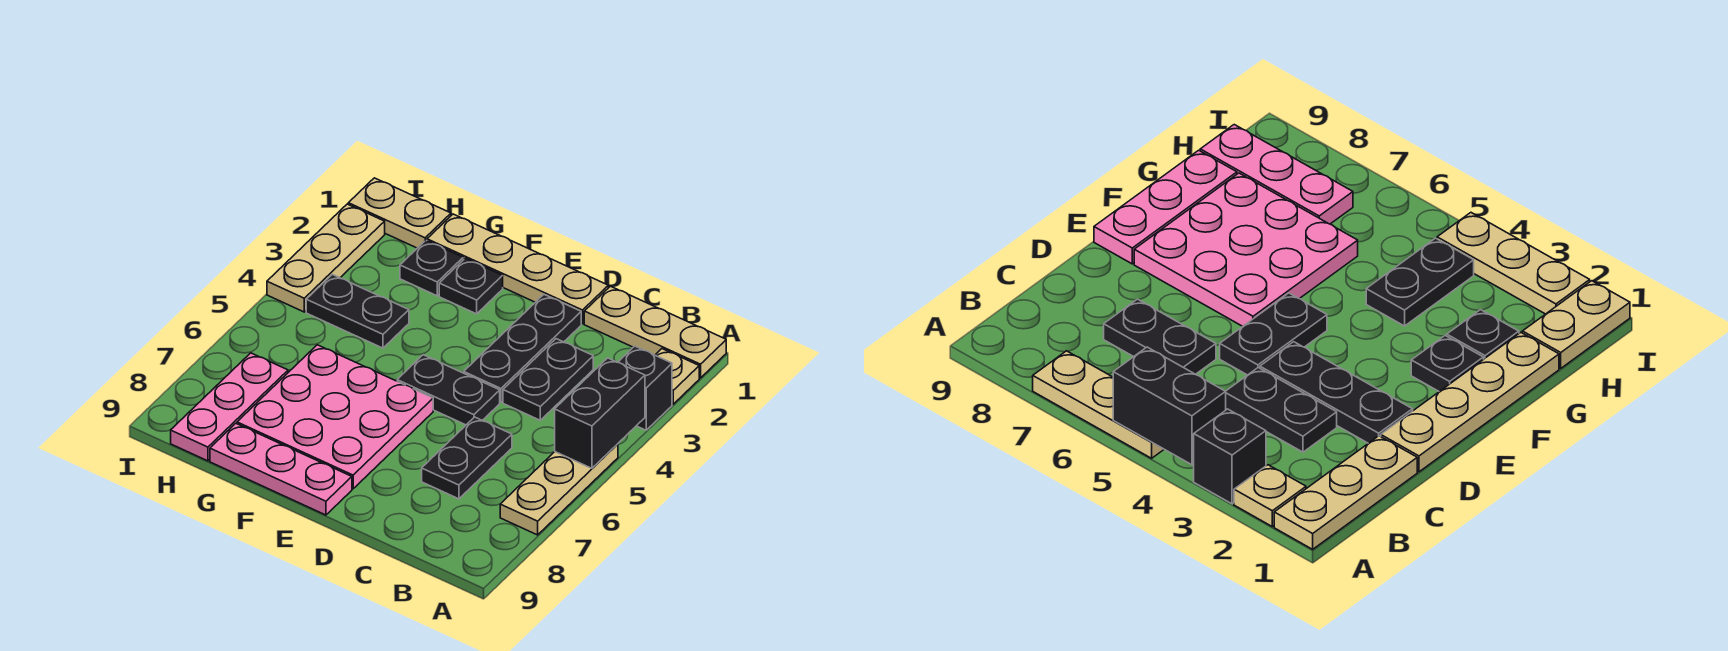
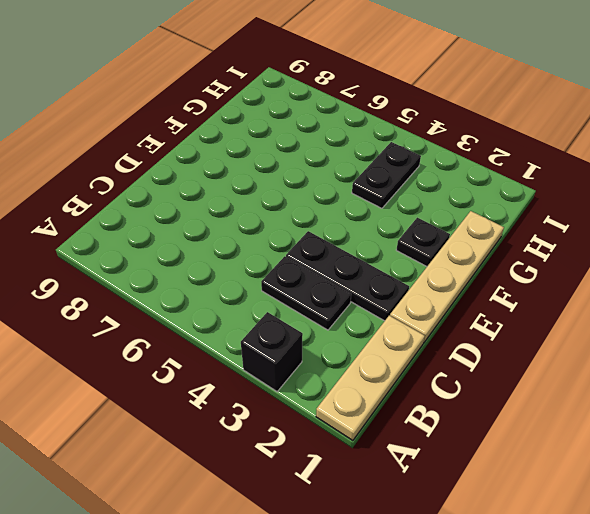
none -> tan plate A2 level 1
none -> tan plate A5:A7 level 1
none -> black plate C6:C7 level 1

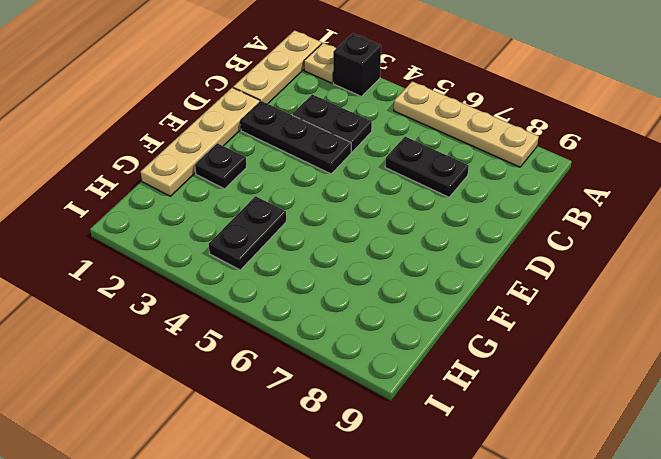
tan plate A5:A8 level 1 -> tan plate A5:A7 level 1
none -> black plate D5:E5 level 1
none -> pink plate E6:G8 level 1
none -> pink plate E9:G9 level 1

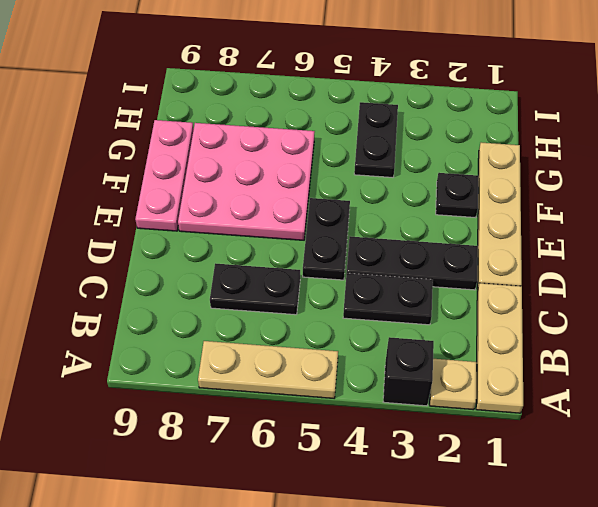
none -> black plate G2 level 1
none -> tan plate H1:I1 level 1
none -> pink plate H7:H9 level 1

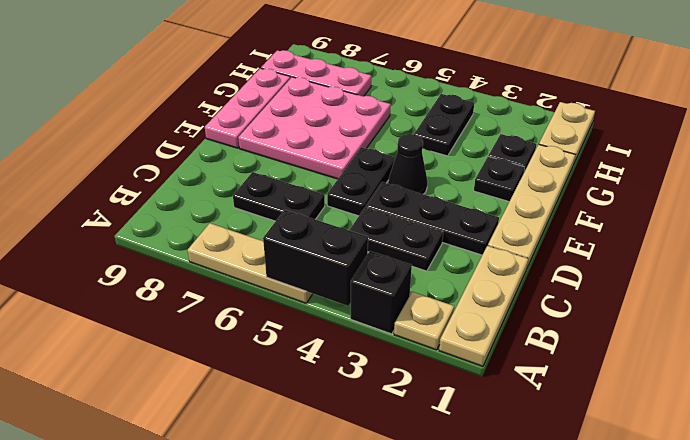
black cone E4 level 1 -> none
none -> tan plate I2:I4 level 1

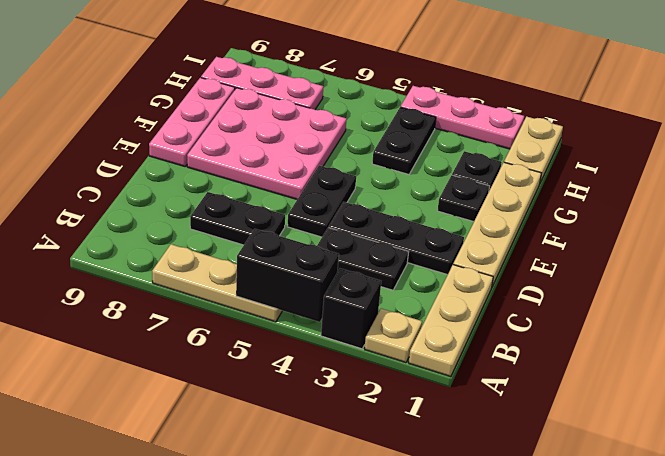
pink plate I2:I4 level 1 -> tan plate I2:I4 level 1

